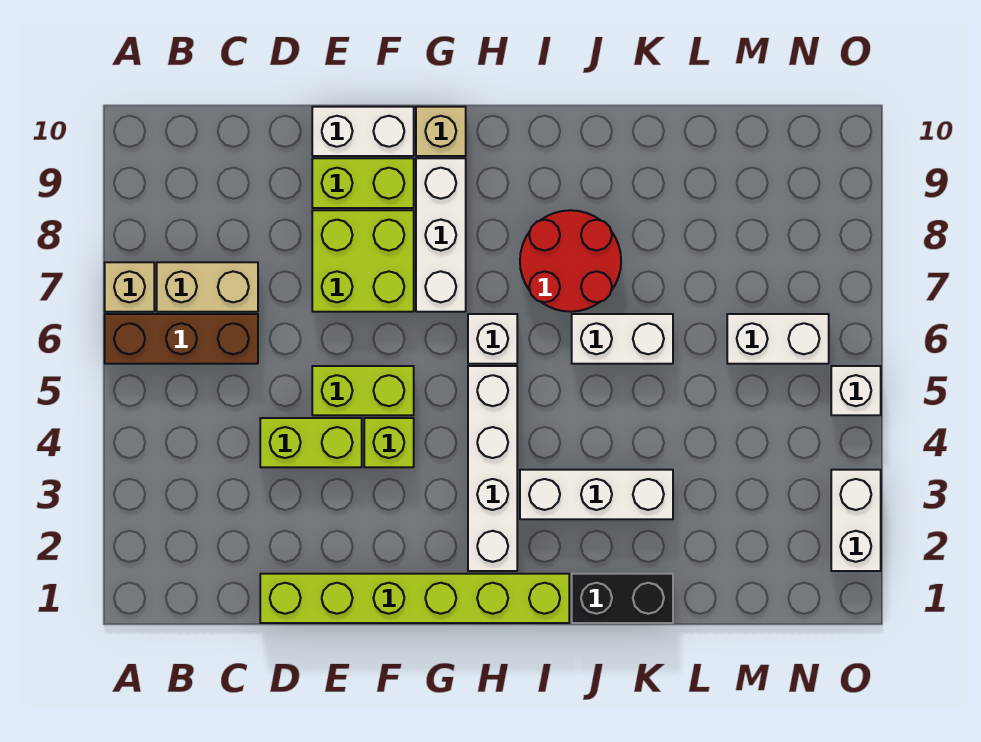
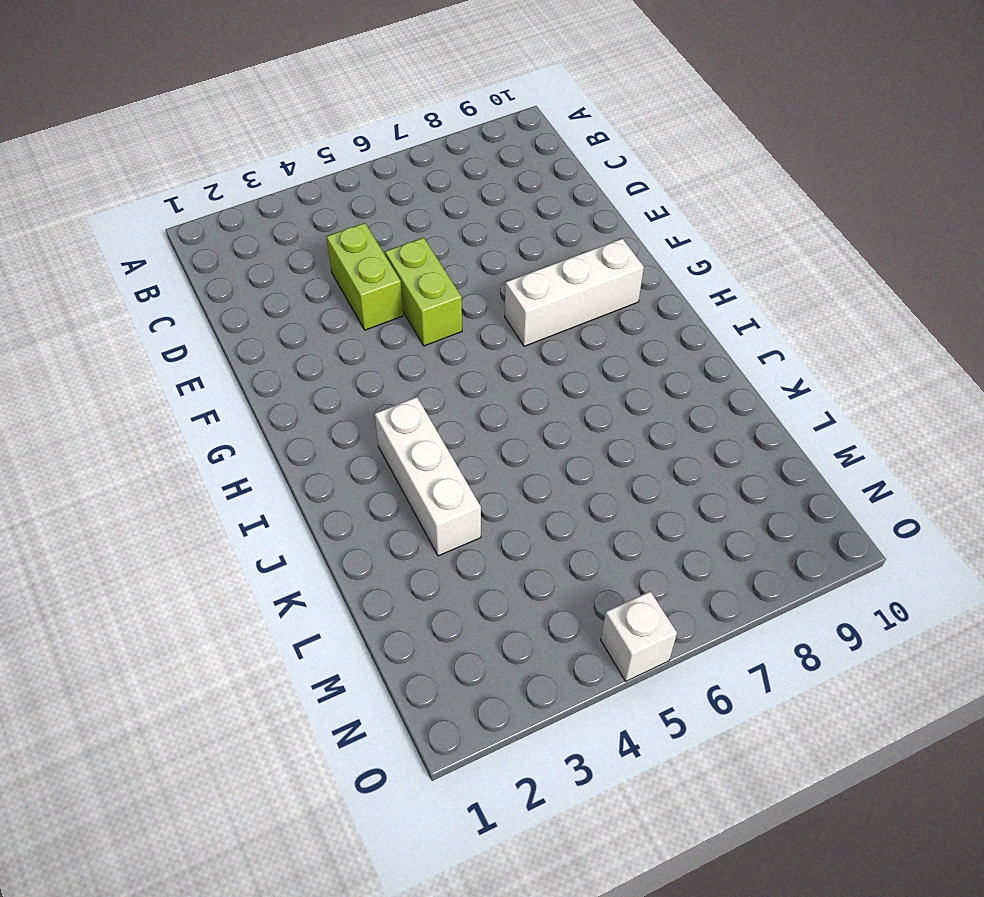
none -> brown brick A6:C6 level 1
none -> tan brick A7 level 1
none -> tan brick B7:C7 level 1

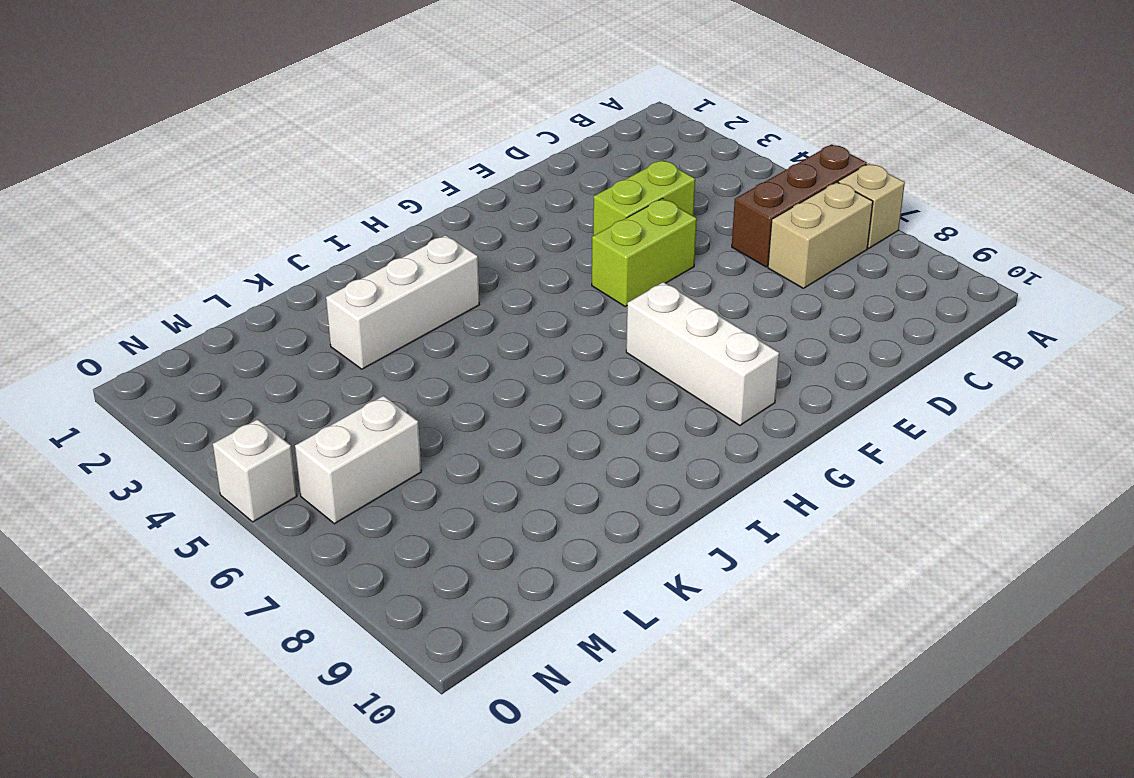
none -> lime brick D1:I1 level 1
none -> lime brick E7:F8 level 1
none -> lime brick E9:F9 level 1

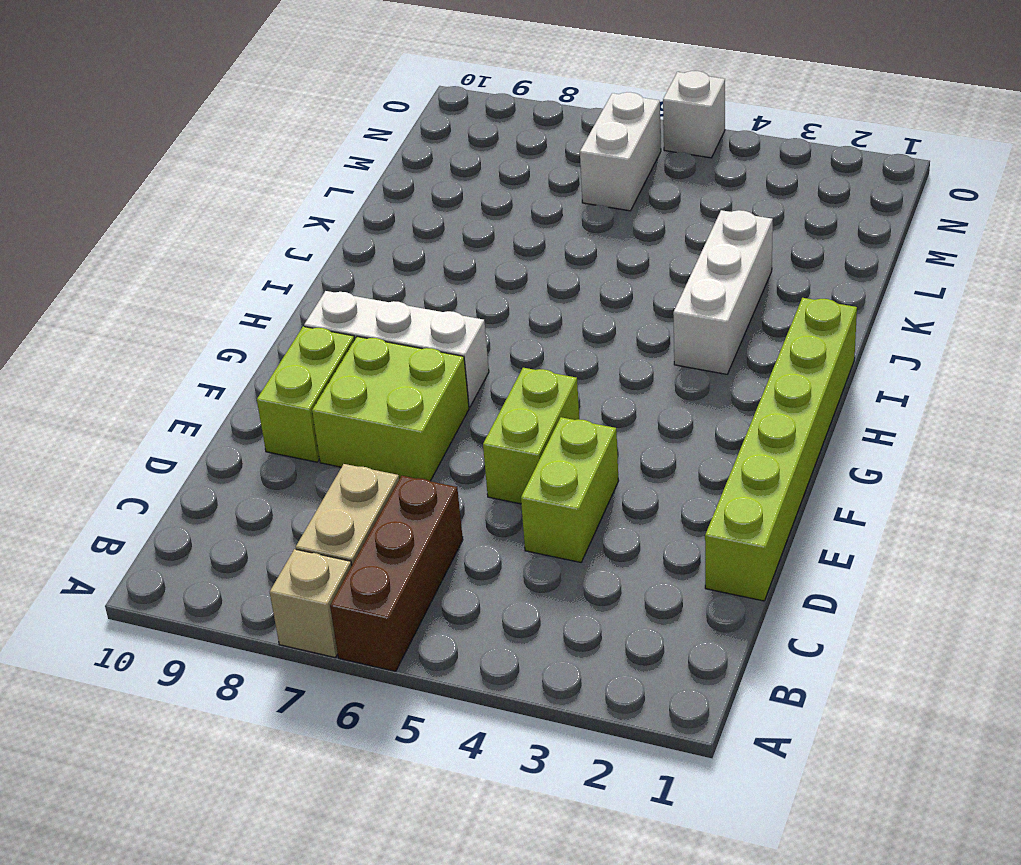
none -> white brick E10:F10 level 1
none -> lime brick F4 level 1
none -> tan brick G10 level 1

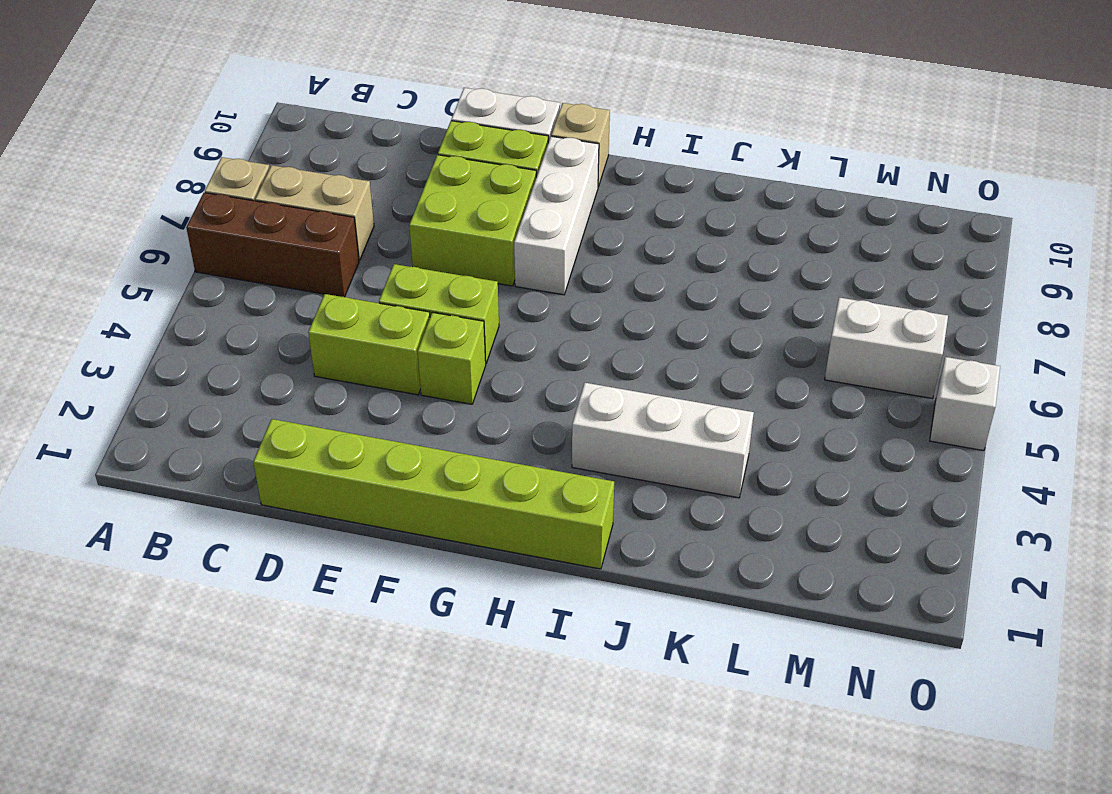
none -> white brick H2:H5 level 1
none -> white brick H6 level 1
none -> red round brick I7:J8 level 1

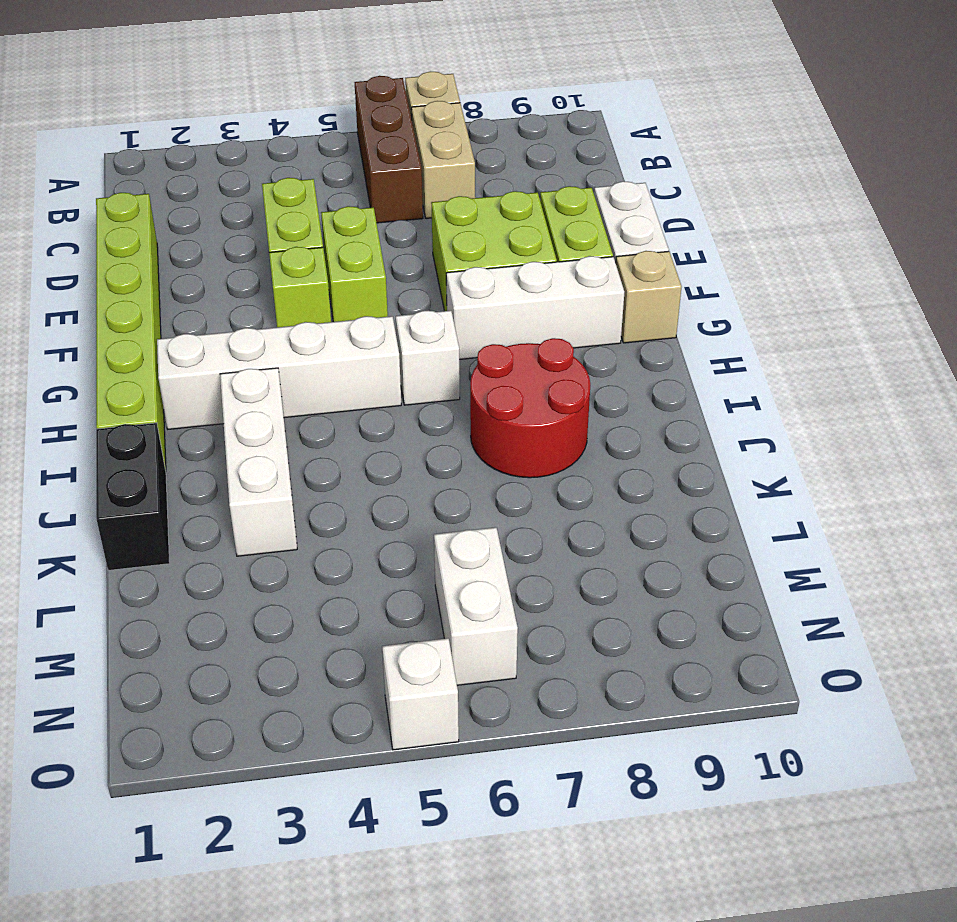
none -> white brick J6:K6 level 1
none -> white brick O2:O3 level 1

